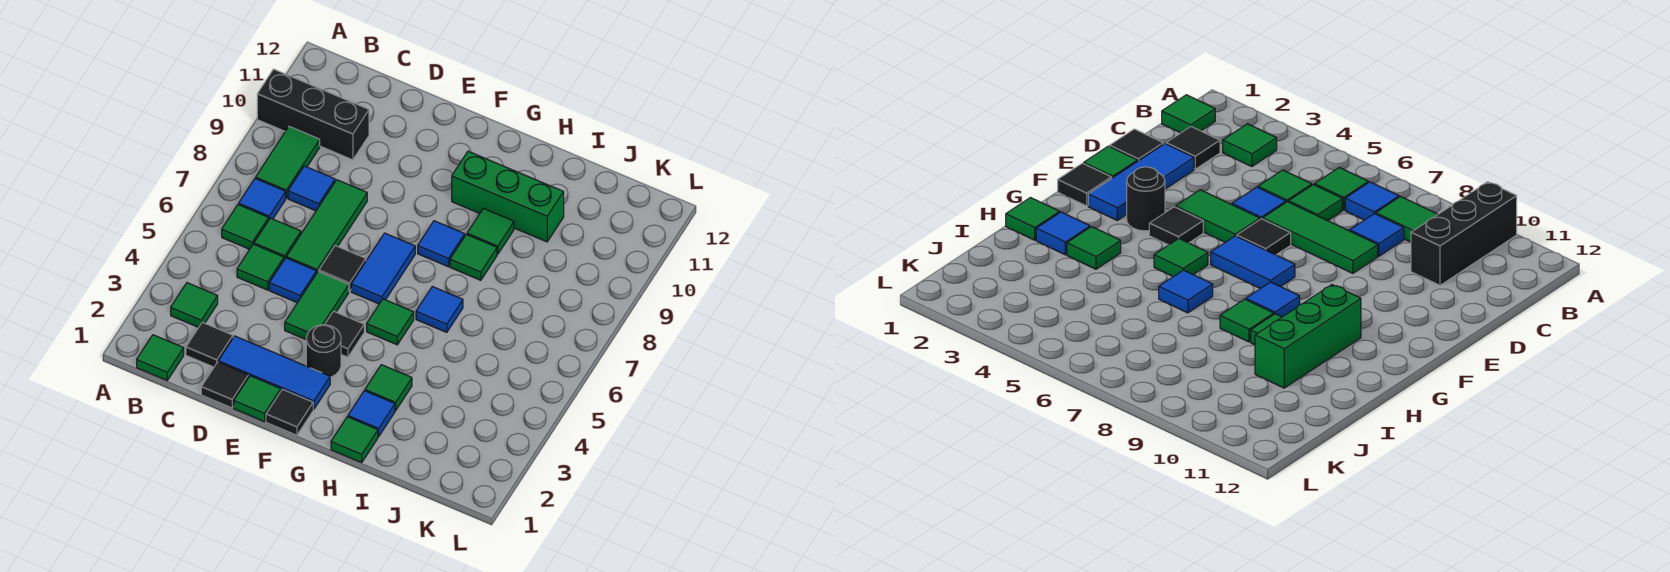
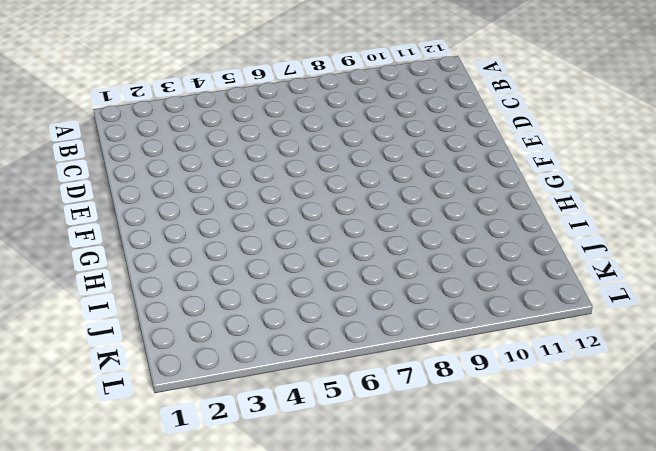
none -> black brick A10:C10 level 1
none -> green tile B1 level 1
none -> green tile B3 level 1
none -> green tile B6 level 1

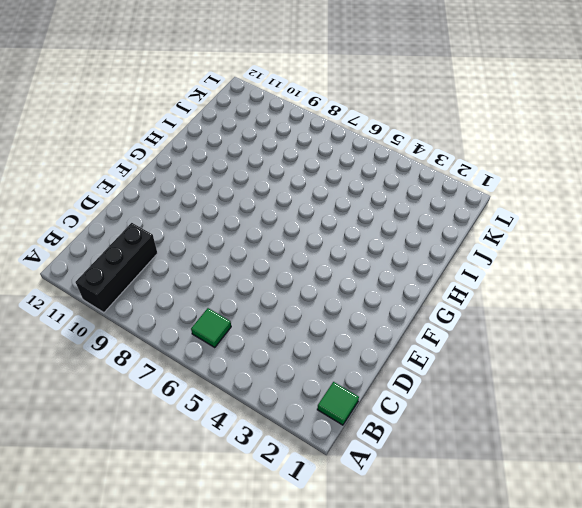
none -> green tile B3 level 1
none -> blue tile B7 level 1
none -> green tile B8:B9 level 1
none -> black tile C2 level 1

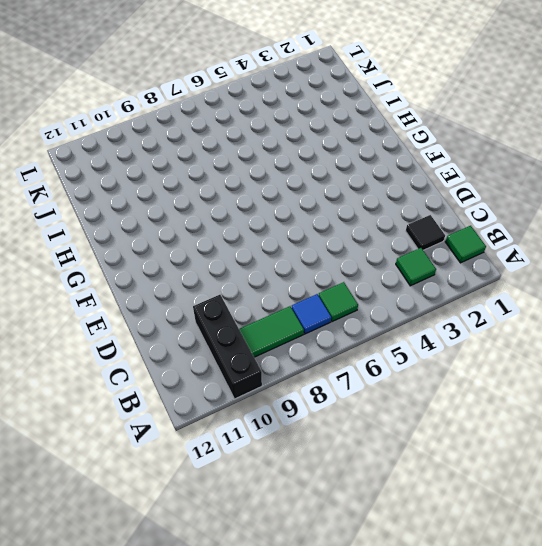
none -> green tile C5 level 1
none -> green tile C6 level 1
none -> blue tile C8 level 1
none -> black tile D1 level 1

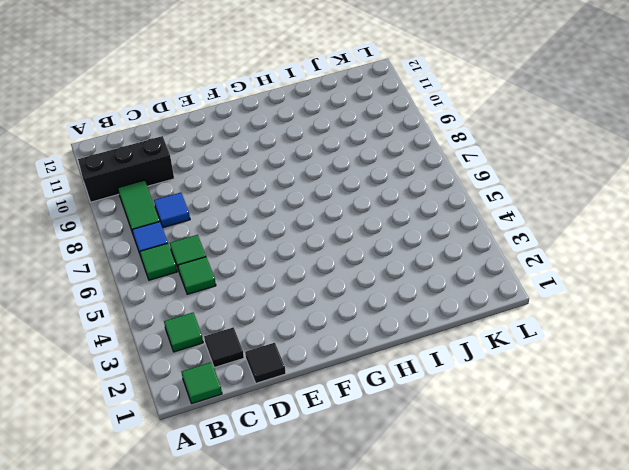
none -> blue tile D2:F2 level 1
none -> blue tile D5 level 1
none -> green tile D6:D8 level 1
none -> green tile E1 level 1

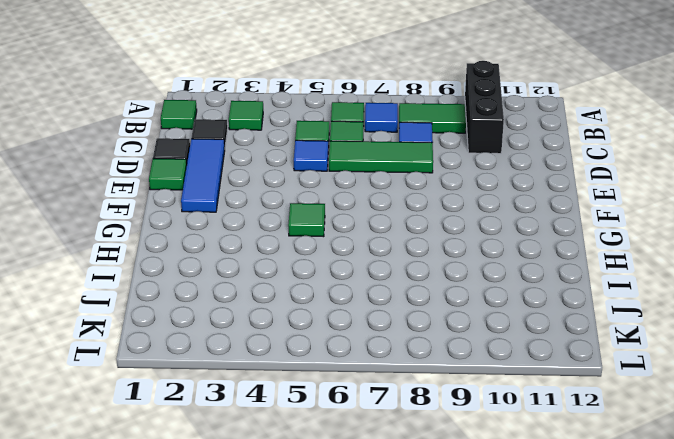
none -> green tile E4:E5 level 1
none -> black tile E6 level 1
none -> black tile F1 level 1
none -> black round brick F3 level 1

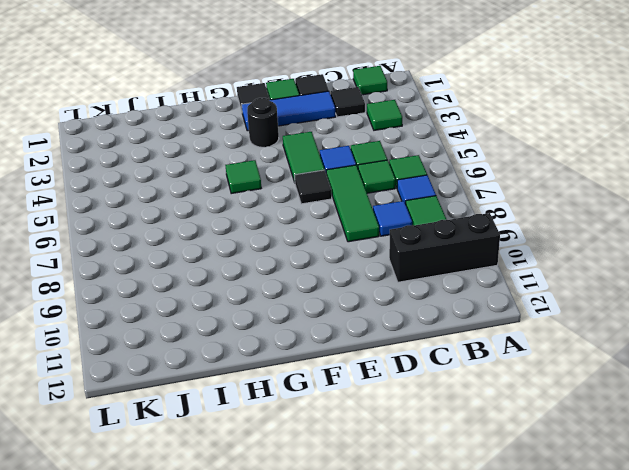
none -> black tile F4 level 1
none -> blue tile F6:F7 level 1
none -> blue tile G8 level 1
none -> green brick G10:I10 level 1

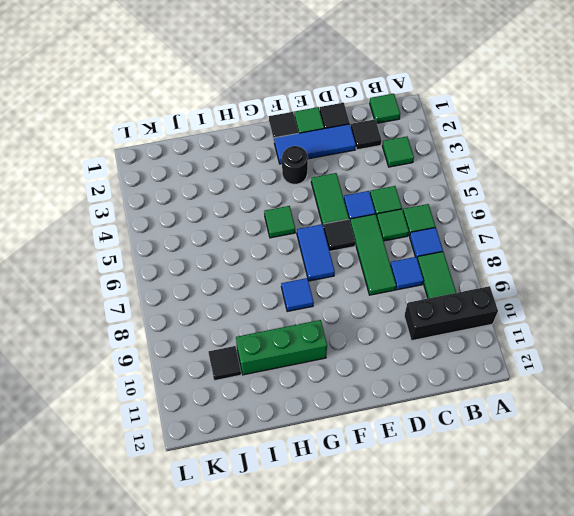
black tile J10 level 1 -> black tile F4 level 1
none -> green tile H1 level 1
none -> blue tile H2 level 1
none -> green tile H3 level 1
none -> blue tile H6 level 1

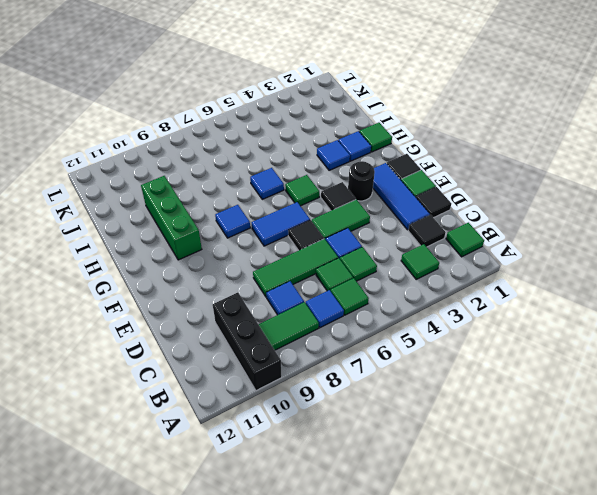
blue tile H3 level 1 -> green tile H3 level 1
none -> green tile H8 level 1
none -> green tile H9 level 1

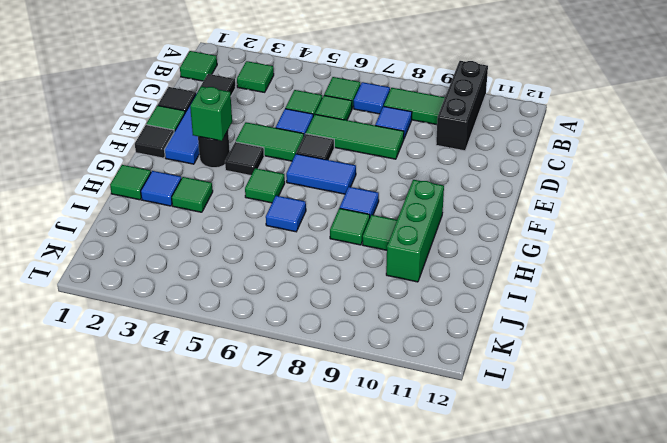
green brick F3 level 2 -> none

